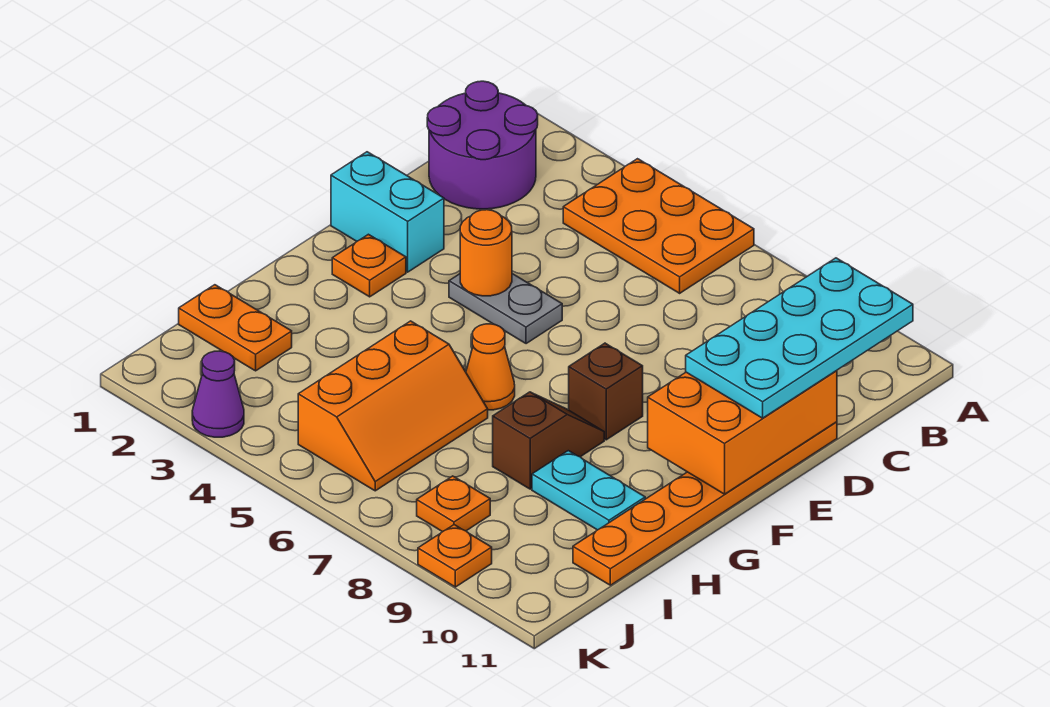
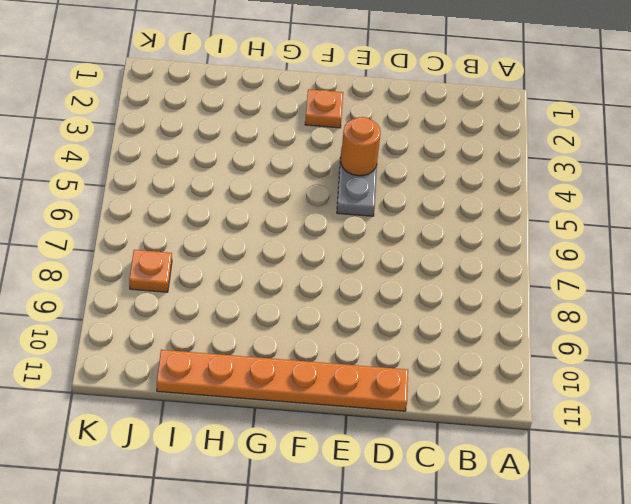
none -> orange plate A4:B6 level 1
none -> purple round brick B1:C2 level 1
none -> cyan brick E1:E2 level 1

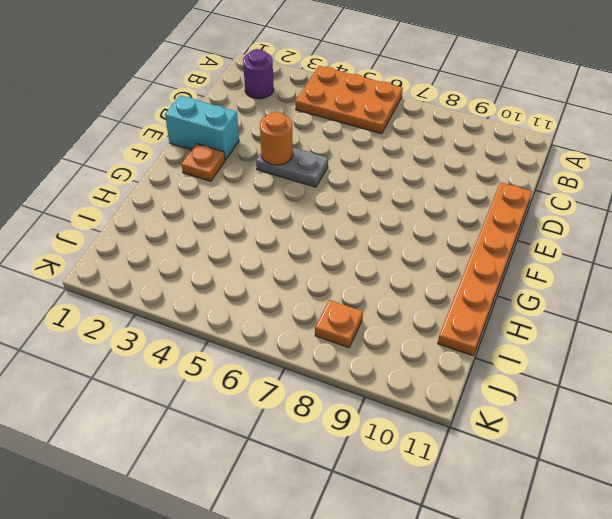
purple round brick B2 level 1 -> purple round brick B1:C2 level 1
none -> brown brick F8 level 1
none -> orange cone G6 level 1
none -> brown slope G8:H8 level 1 top H

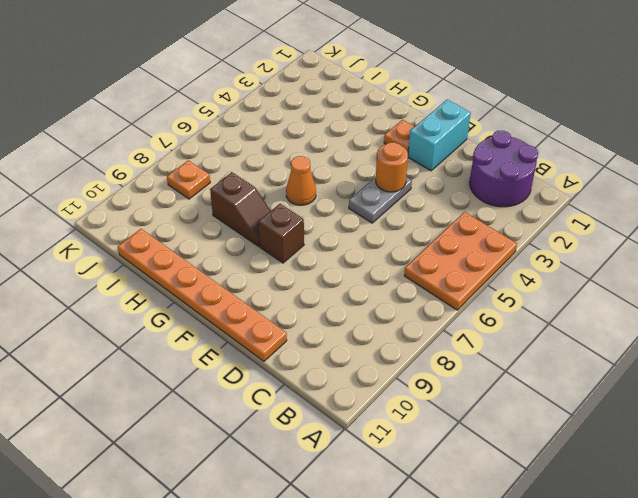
none -> orange slope H5:J6 level 1 top 5
none -> cyan plate H9:H10 level 1
none -> orange plate I1:I2 level 1

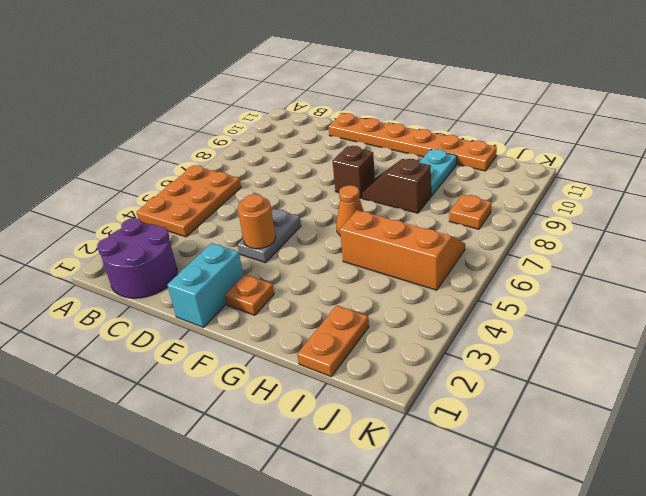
none -> purple cone K3 level 1
none -> orange plate K9 level 1
none -> orange brick D10:F11 level 2

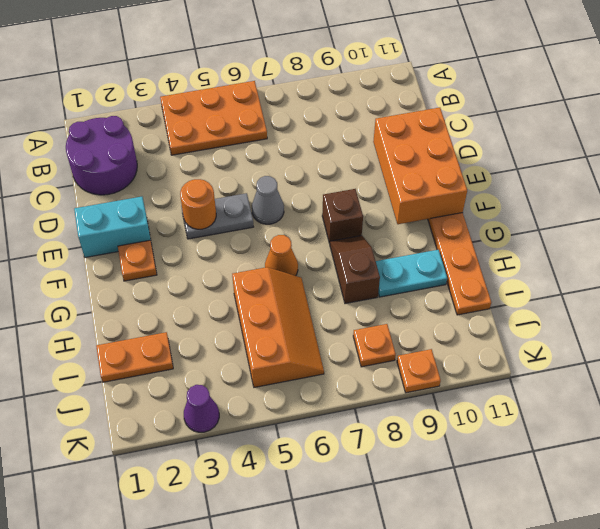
grey cone E6 level 1 -> none
none -> cyan plate B10:E11 level 3

